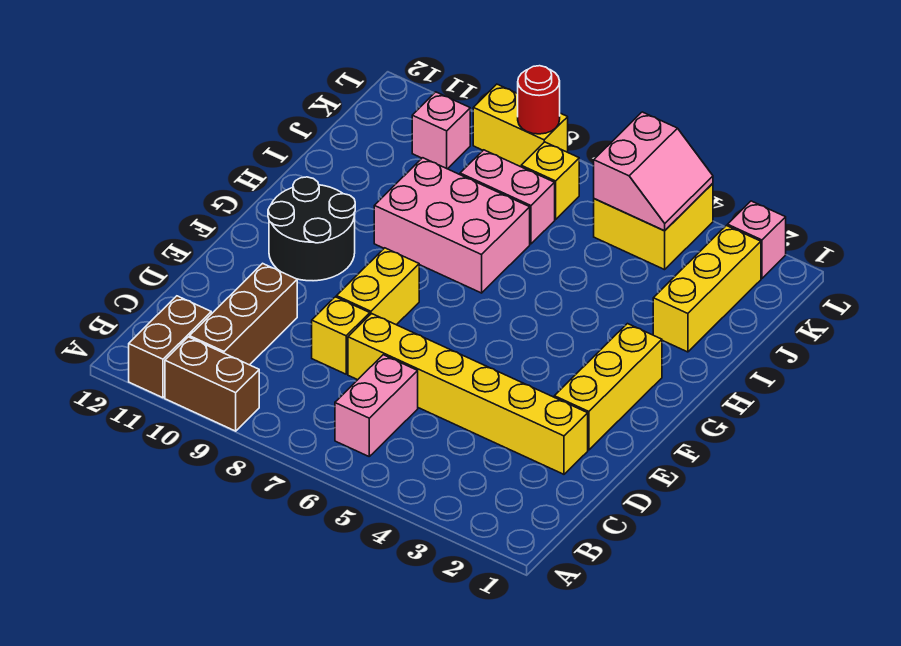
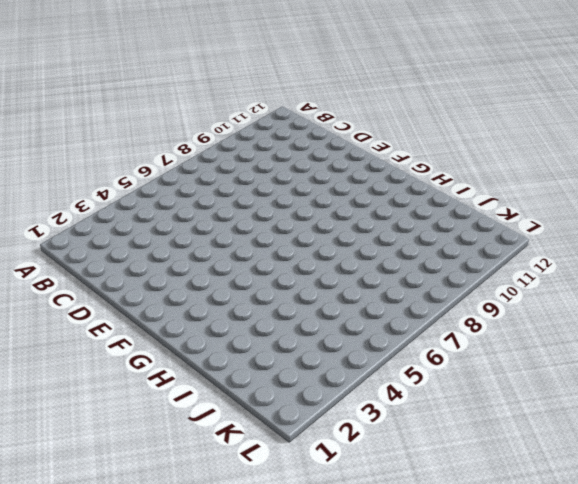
none -> brown brick A9:A10 level 1
none -> brown brick A11:B11 level 1
none -> pink brick B6:C6 level 1

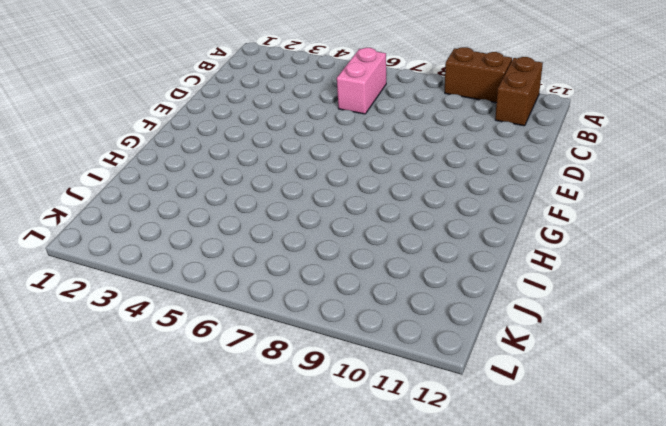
none -> brown brick B10:D10 level 1
none -> yellow brick D2:D7 level 1
none -> yellow brick D8 level 1

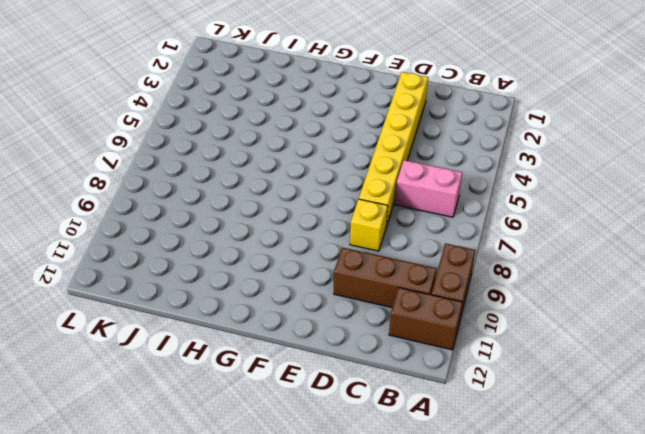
none -> yellow brick E2:G2 level 1
none -> yellow brick E8:F8 level 1
none -> black round brick F10:G11 level 1

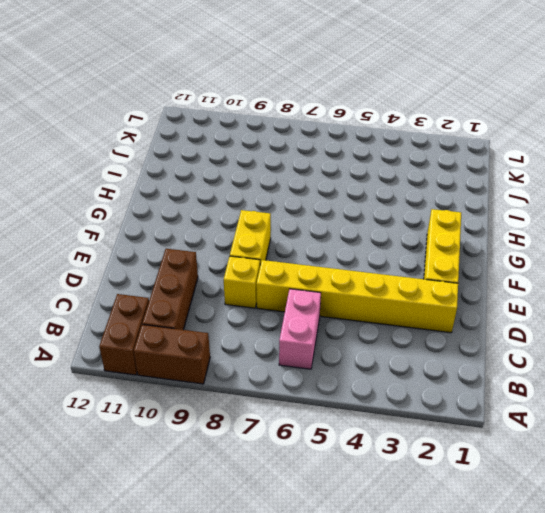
none -> black round brick F10:G11 level 1
none -> pink brick H7:I9 level 1
none -> yellow brick I2:K2 level 1

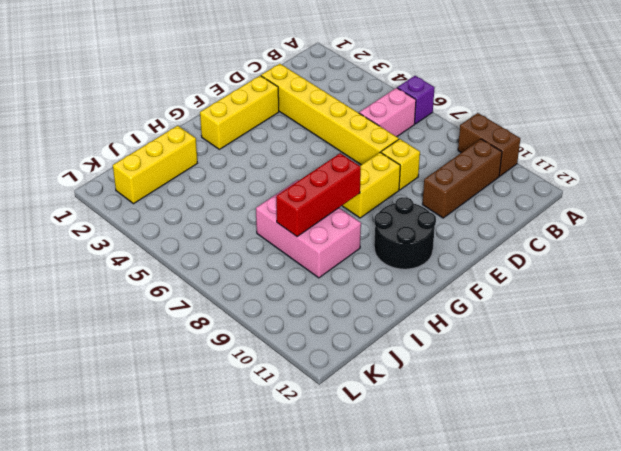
purple brick A6 level 1 -> none
red brick G8:I8 level 2 -> none
none -> brown brick A11:B11 level 1
none -> pink brick J7:J8 level 1
none -> yellow brick K4:L5 level 1

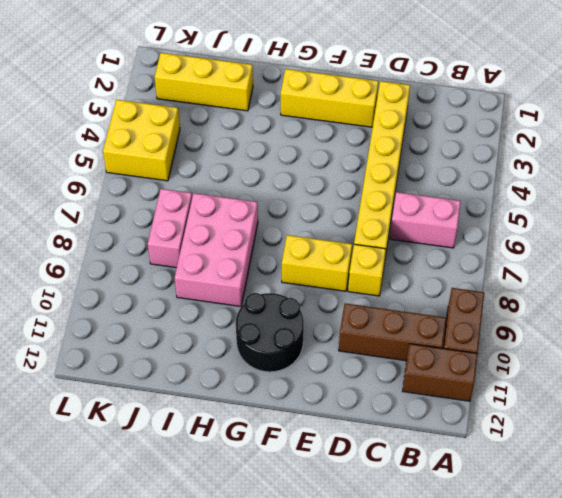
none -> yellow brick K7 level 1
none -> pink brick K10 level 1
none -> pink brick L2 level 1

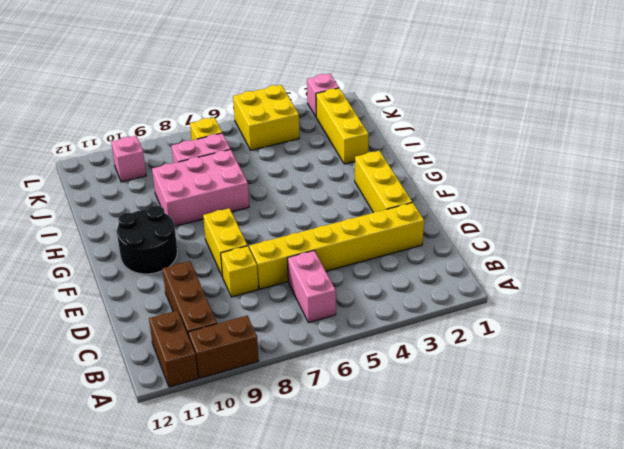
none -> yellow brick L8:L9 level 1
none -> pink slope K4:L5 level 2 top 5
none -> red round brick L8 level 2

